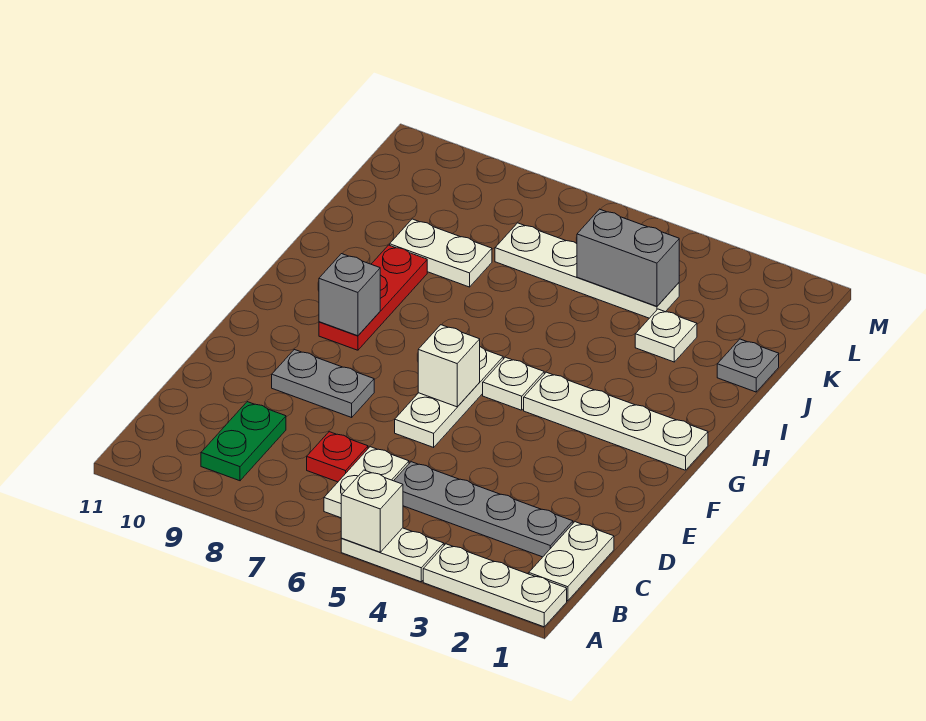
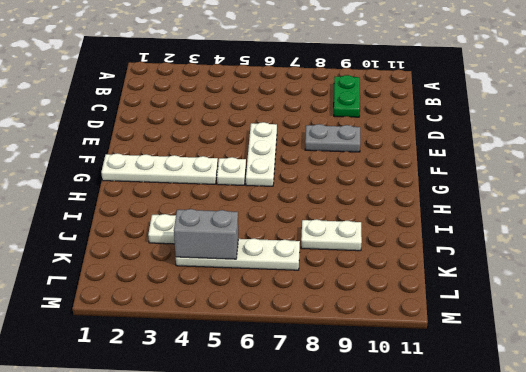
none -> white plate A1:A3 level 1
none -> white plate A4:A5 level 1
none -> white plate B1:C1 level 1

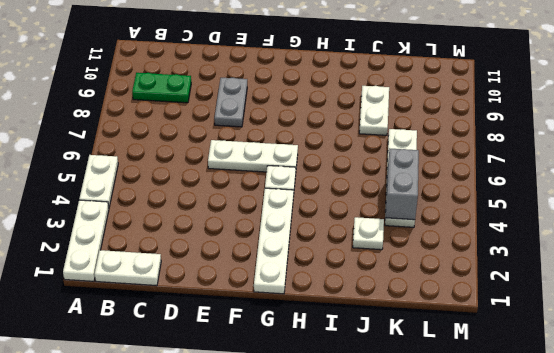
none -> white plate B6:C6 level 1
none -> grey plate C2:C5 level 1
none -> red plate C7 level 1

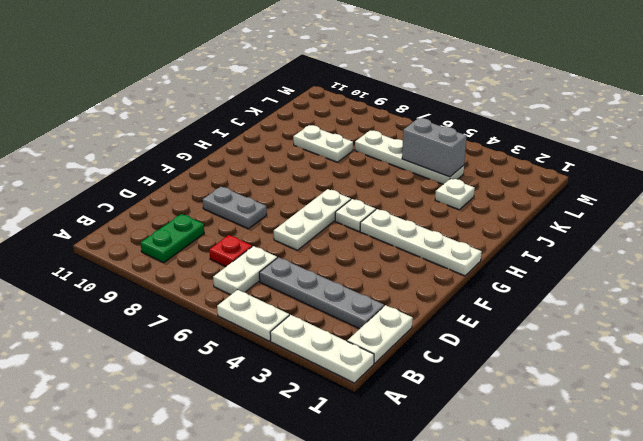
none -> red plate G9:I9 level 1
none -> grey plate J1 level 1
none -> white brick A5 level 2

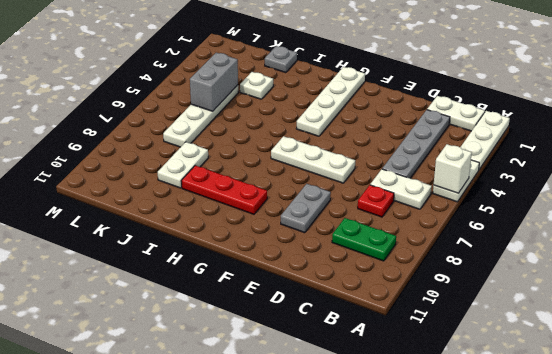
none -> white plate G5 level 1
none -> white brick F6 level 2
none -> grey brick G9 level 2

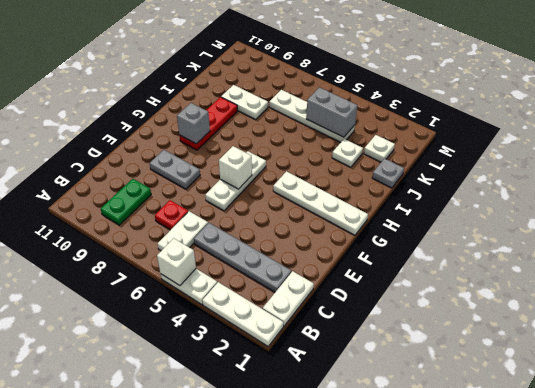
white plate K2 level 1 -> white plate G5 level 1

